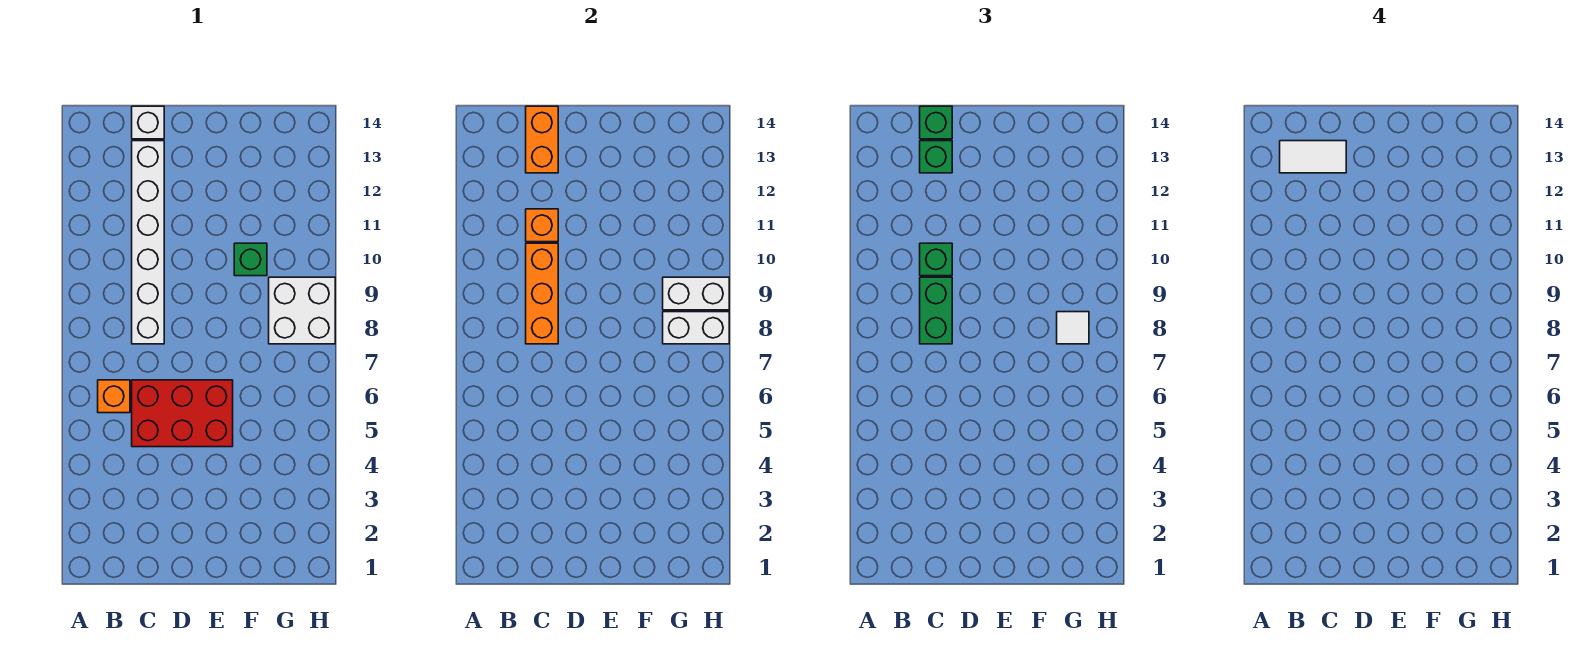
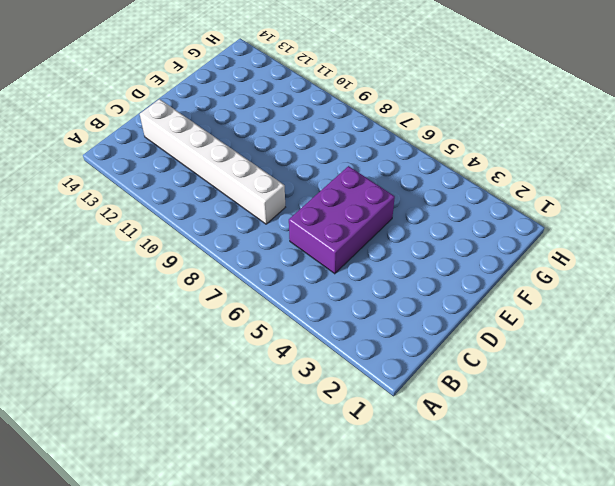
purple brick C5:E6 level 1 -> red brick C5:E6 level 1
none -> orange brick B6 level 1
none -> white brick C14 level 1
none -> green brick F10 level 1

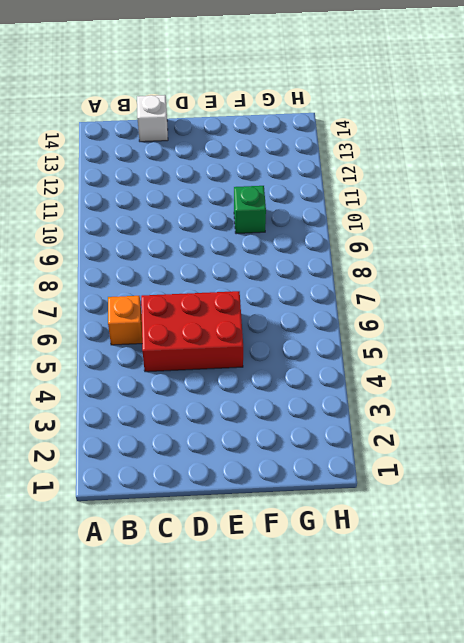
none -> white brick C8:C13 level 1
none -> white brick G8:H9 level 1
none -> orange brick C8:C10 level 2

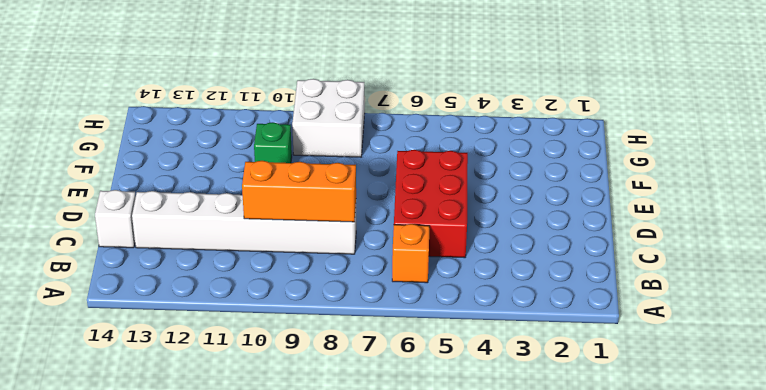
none -> orange brick C11 level 2
none -> orange brick C13:C14 level 2
none -> white brick G8:H8 level 2

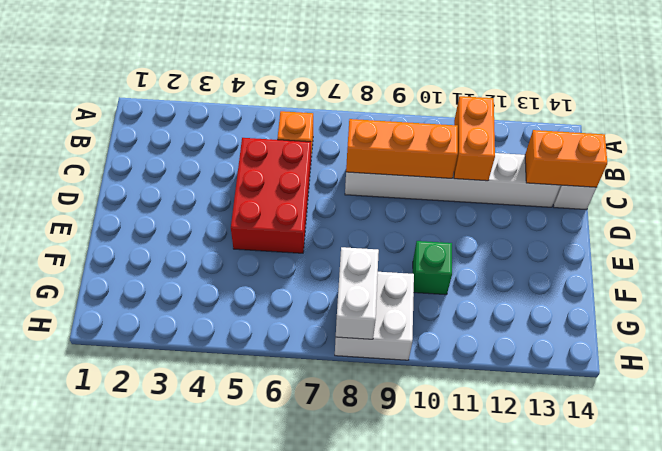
orange brick B11:C11 level 2 -> orange brick C11 level 2
none -> white brick G9:H9 level 2
none -> green brick C8:C9 level 3
none -> green brick C10 level 3

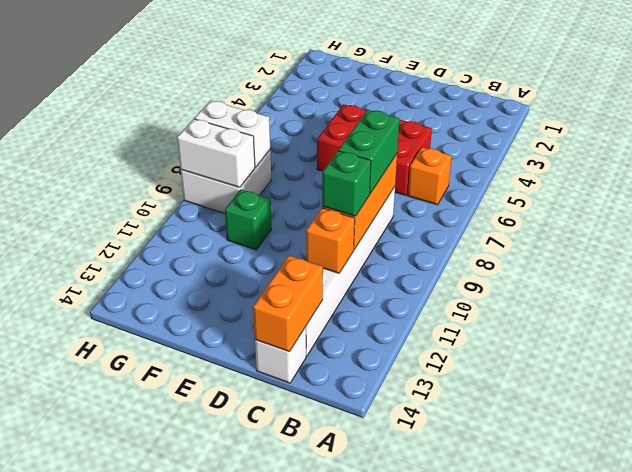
none -> green brick C13 level 3
none -> green brick C14 level 3
none -> white tile G8 level 3

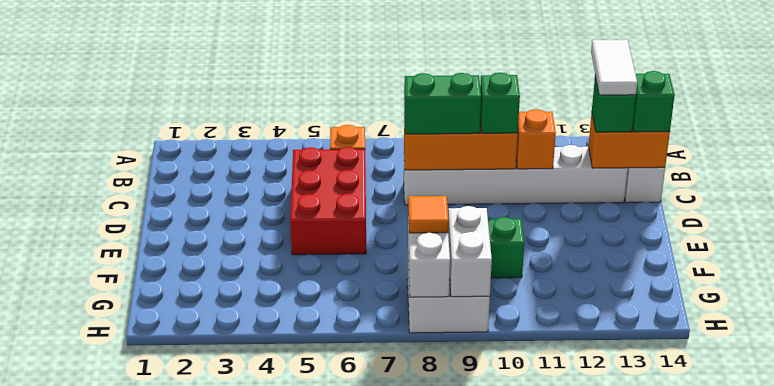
orange tile G8 level 3 -> white tile G8 level 3

